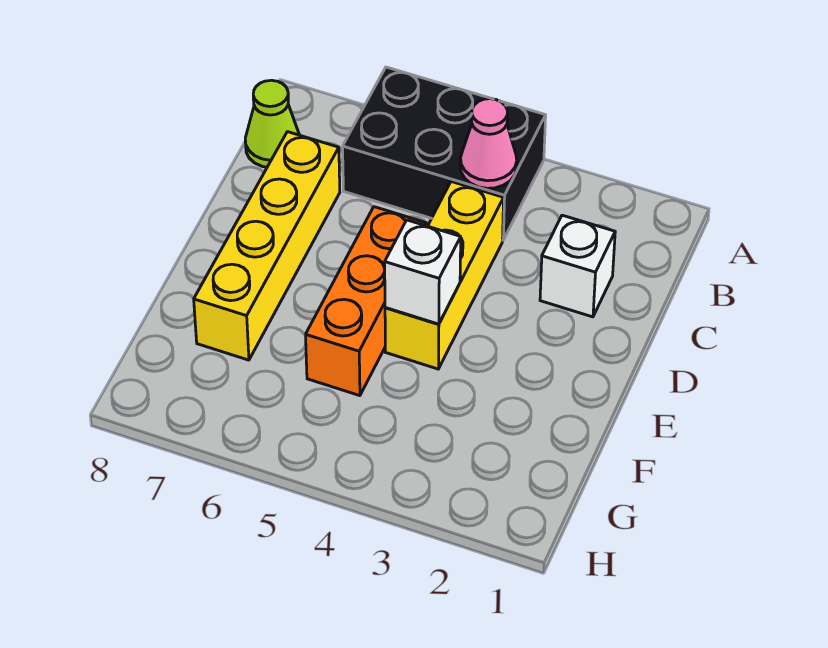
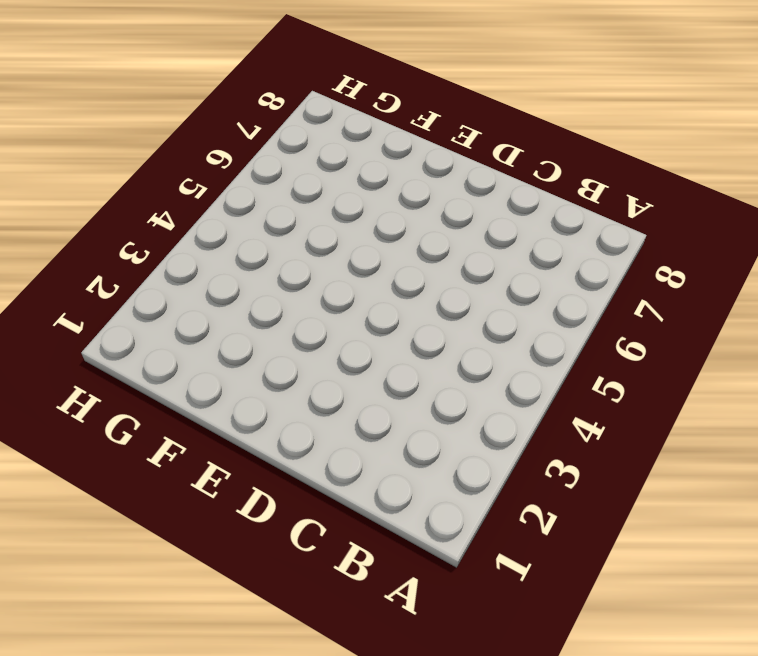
none -> black brick A4:B6 level 1
none -> lime cone B8 level 1

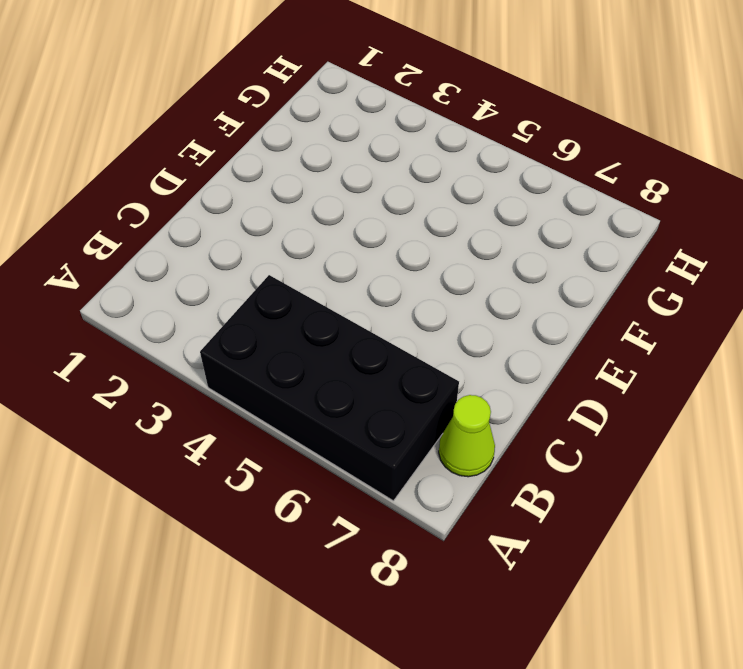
black brick A4:B7 level 1 -> black brick A4:B6 level 1
none -> white brick C2 level 1
none -> yellow brick C4:E4 level 1

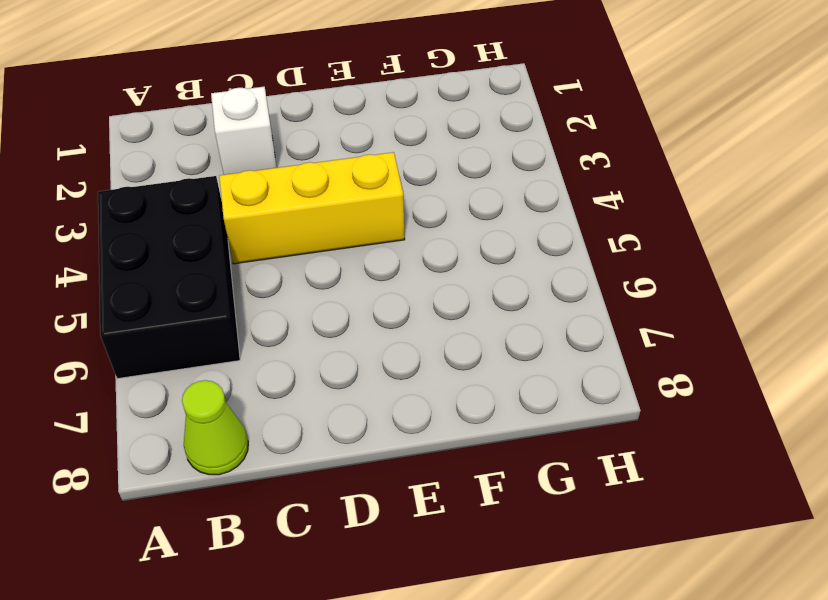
none -> yellow brick C7:F7 level 1
none -> orange brick D5:F5 level 1

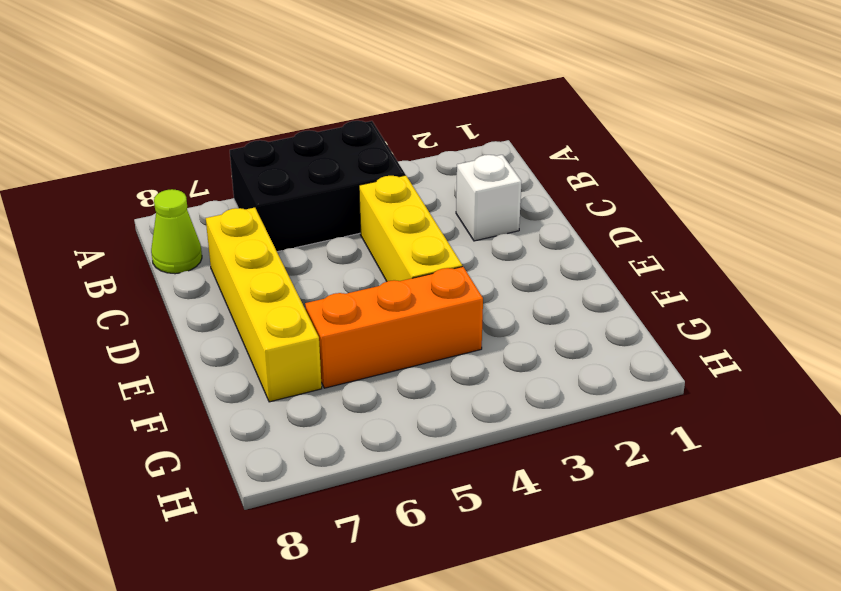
orange brick F4:F6 level 1 -> orange brick D5:F5 level 1
none -> pink cone B4 level 2
none -> white brick E4 level 2

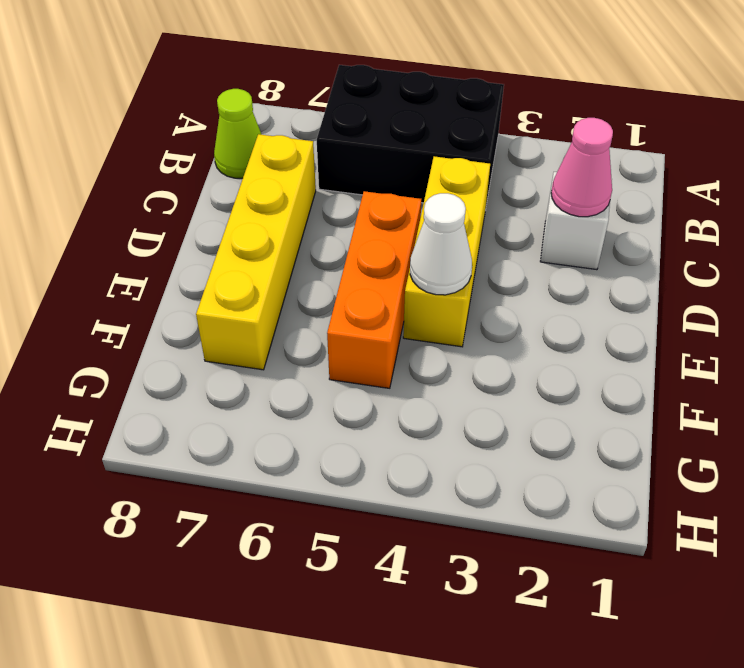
pink cone C2 level 2 -> pink cone B4 level 2
white cone E4 level 2 -> white brick E4 level 2

